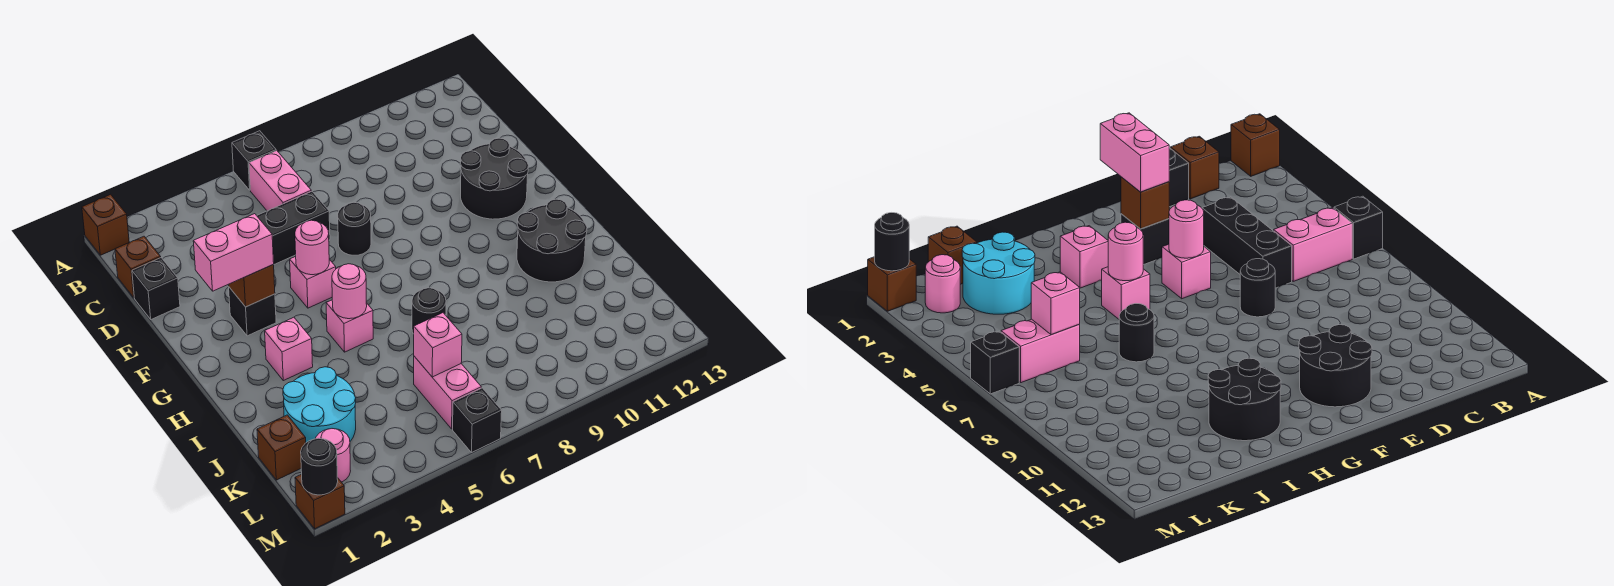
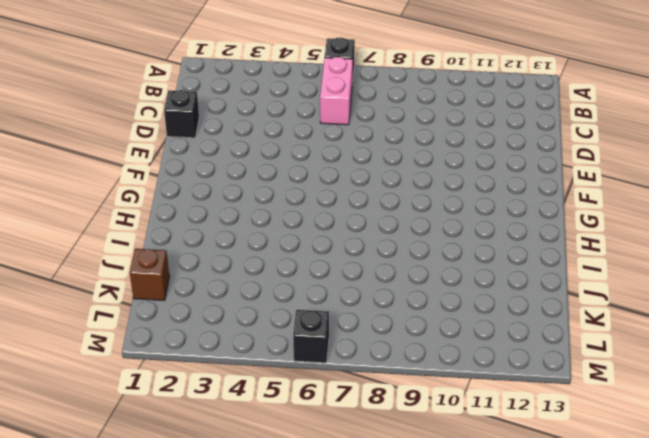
none -> brown brick A1 level 1
none -> brown brick C1 level 1
none -> black brick D4:D6 level 1

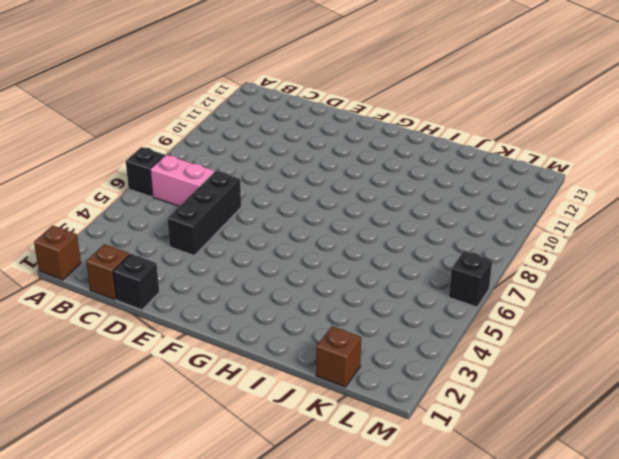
none -> black round brick E7 level 1
none -> black round brick E11:F12 level 1
none -> black brick F3 level 1

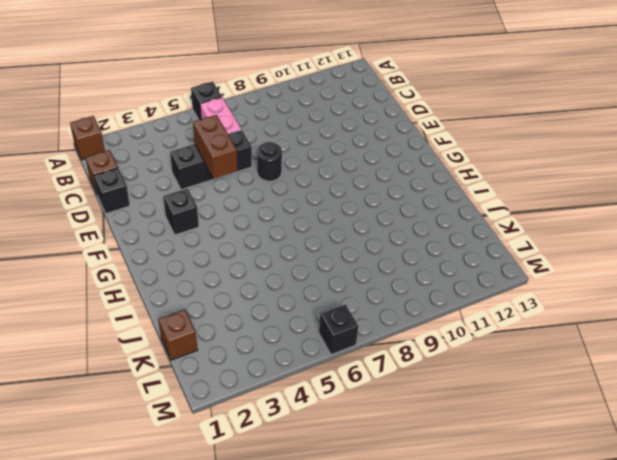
brown brick D5:E5 level 2 -> none
none -> black round brick E11:F12 level 1
none -> pink brick F5 level 1
none -> pink brick H3 level 1

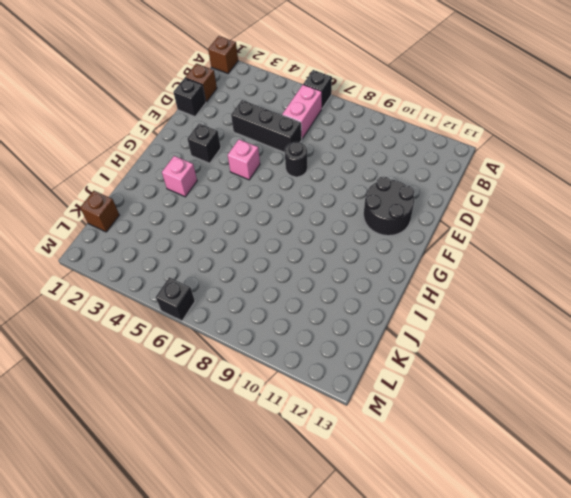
none -> pink brick H5 level 1
none -> black round brick H11:I12 level 1
none -> black round brick I7 level 1

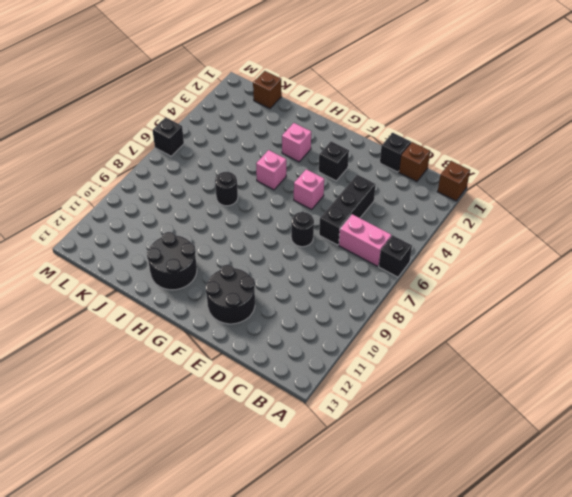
none -> cyan round brick J2:K3 level 1
none -> pink brick K6:L6 level 1
none -> pink round brick L2 level 1

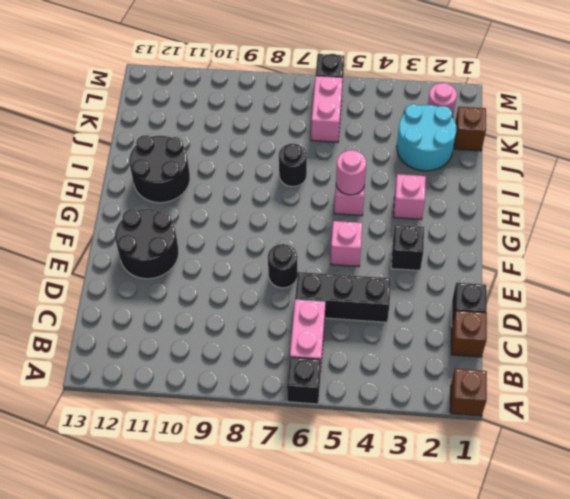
none -> brown brick M1 level 1
none -> brown brick F3 level 2
none -> pink round brick F5 level 2

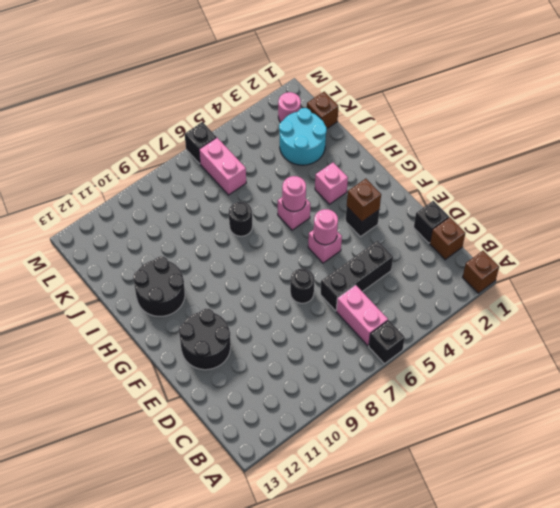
none -> brown brick M1 level 1
none -> pink brick K6 level 2
none -> black round brick M1 level 2

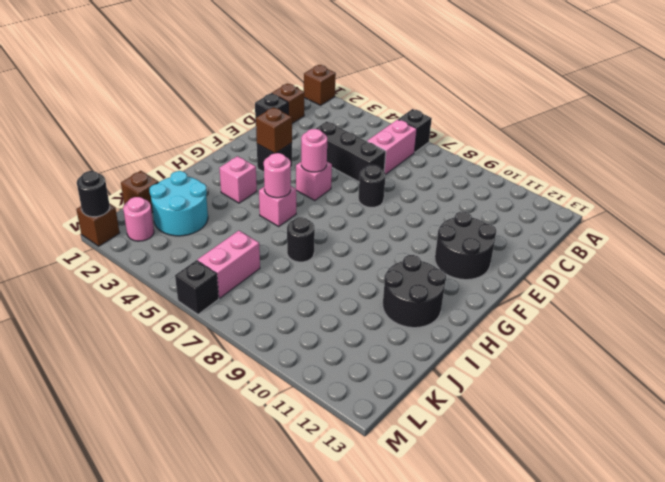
none -> pink brick K6 level 2
none -> pink brick F2:F3 level 3

